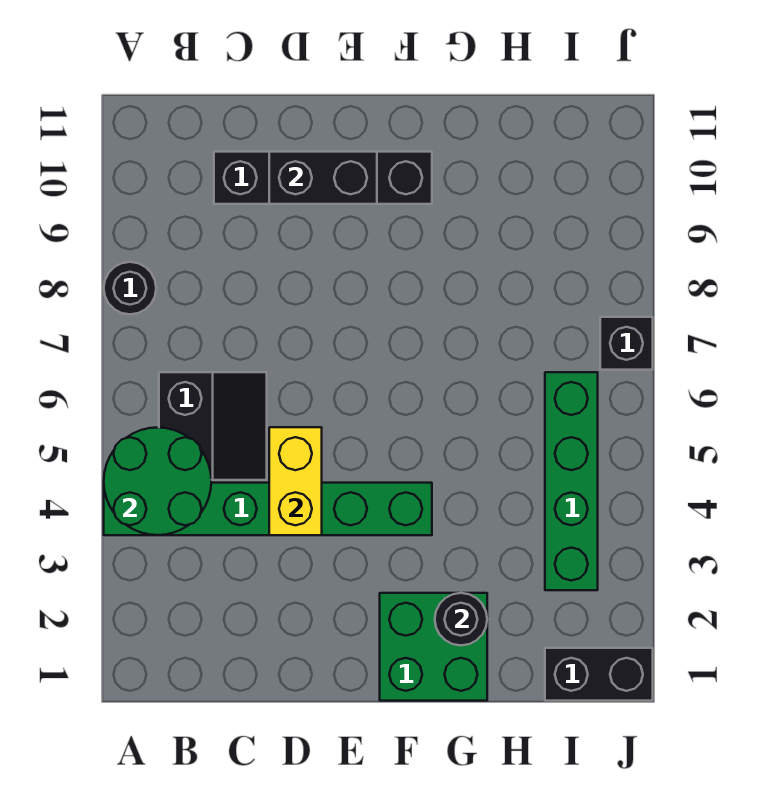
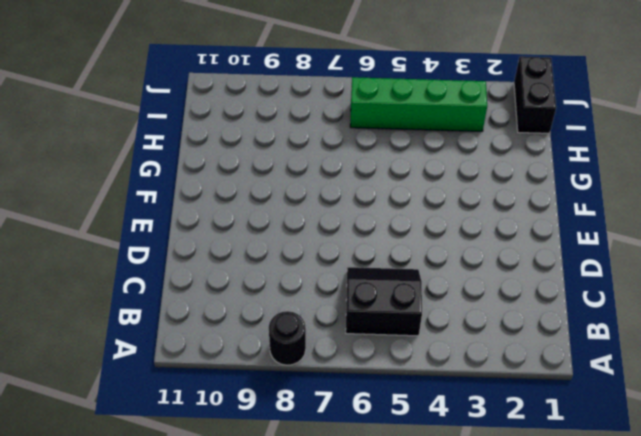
none -> green brick A4:F4 level 1
none -> black brick C10:F10 level 1
none -> green brick F1:G2 level 1

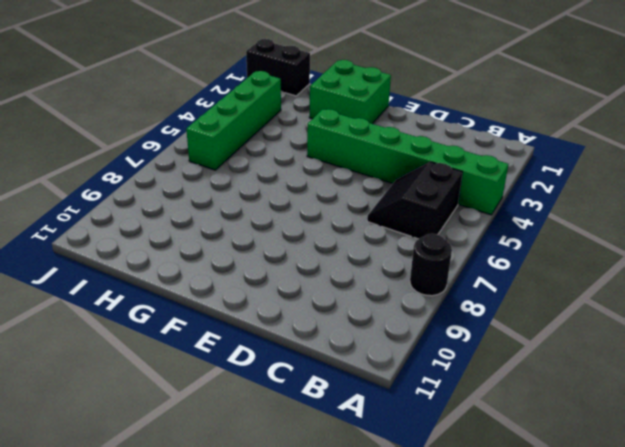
none -> black brick C10:F10 level 1
none -> black brick J7 level 1
none -> green round brick A4:B5 level 2

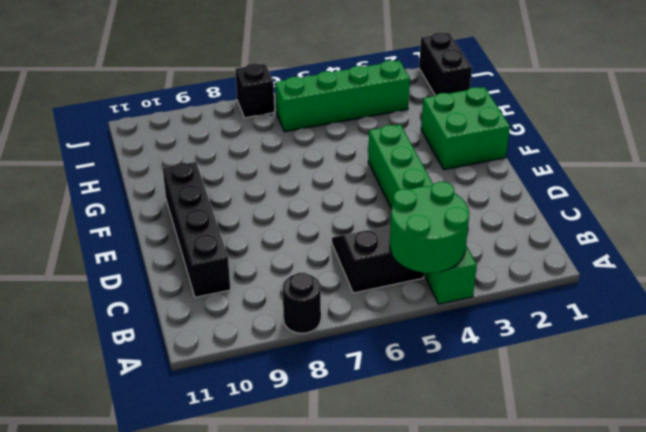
none -> yellow brick D4:D5 level 2
none -> black brick D10:E10 level 2
none -> black round brick G2 level 2

